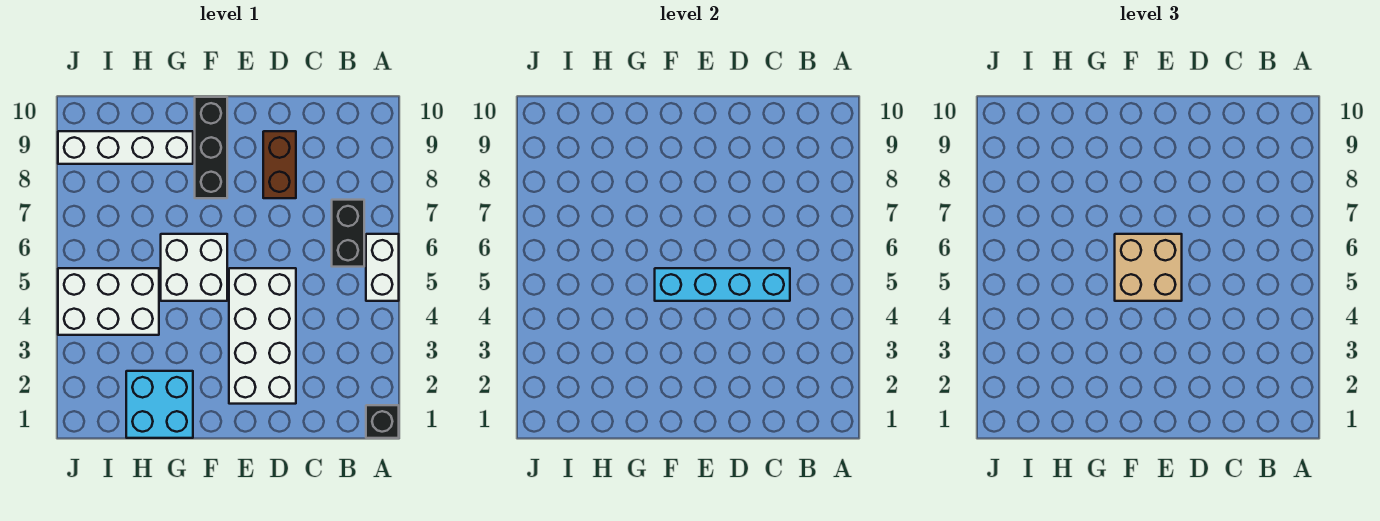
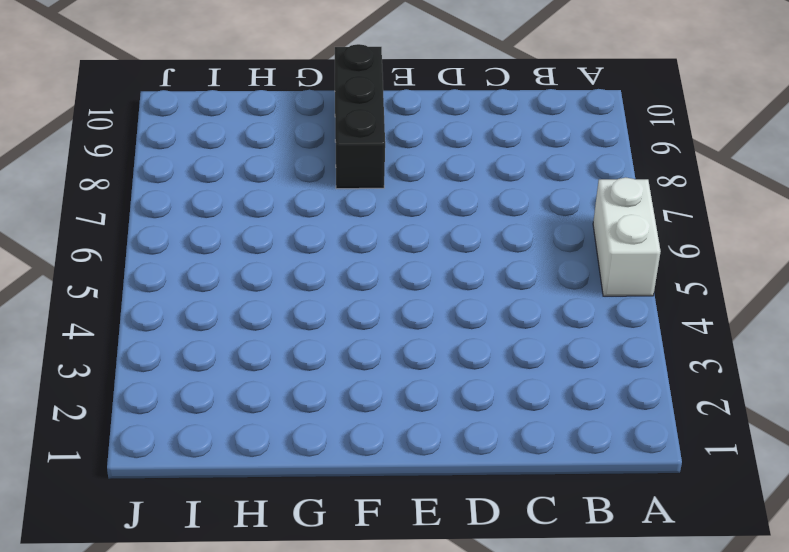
none -> black brick A1 level 1
none -> black brick B6:B7 level 1
none -> white brick D2:E5 level 1

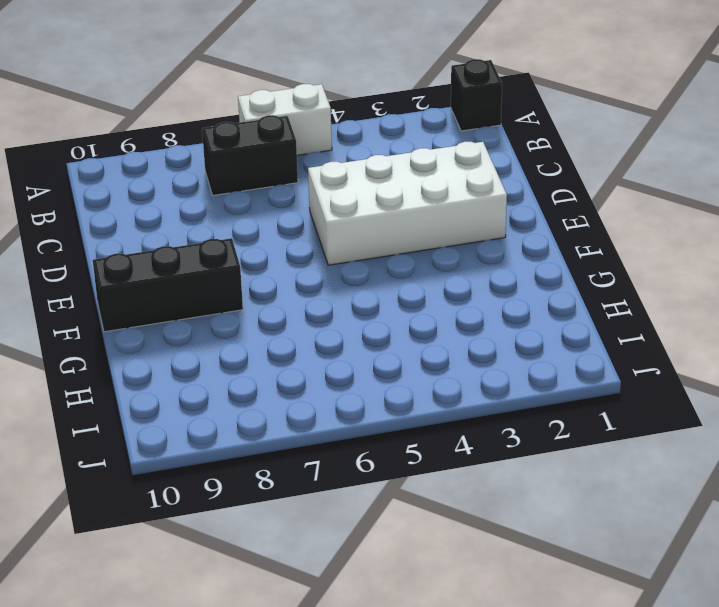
none -> brown brick D8:D9 level 1
none -> white brick F5:G6 level 1
none -> cyan brick G1:H2 level 1

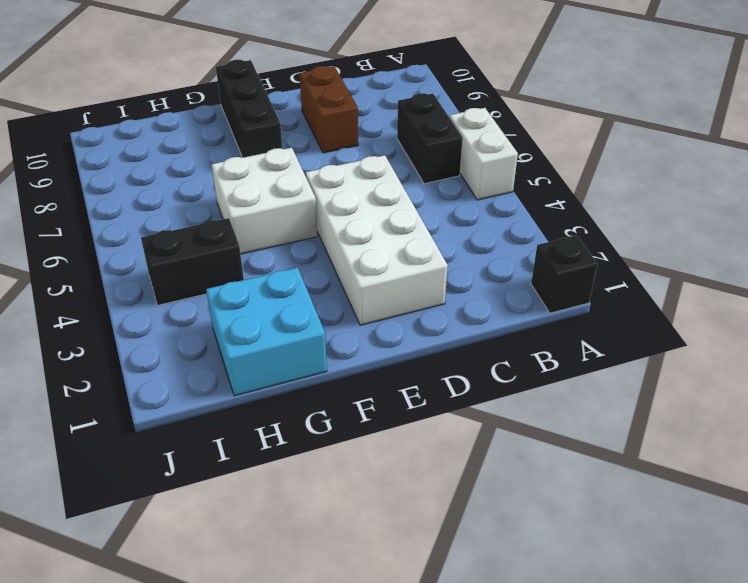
black brick H4:I4 level 1 -> white brick H4:J5 level 1
none -> white brick G9:J9 level 1
none -> cyan brick C5:F5 level 2
none -> tan brick E5:F6 level 3

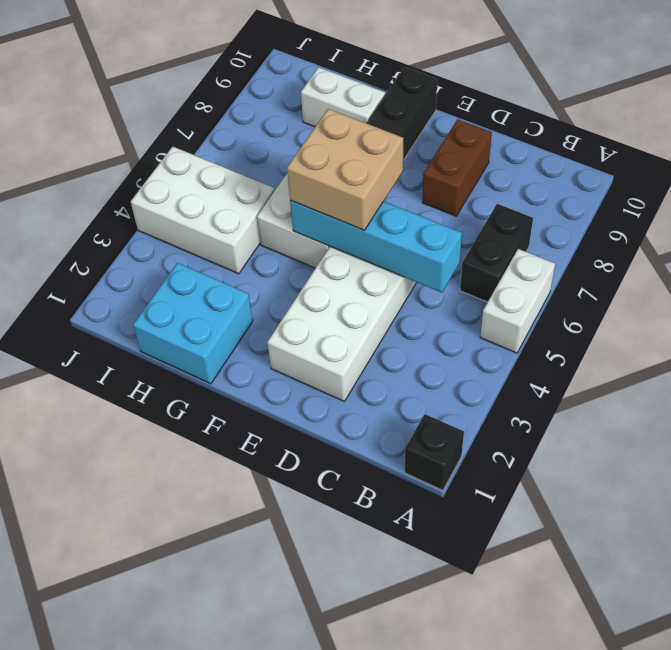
white brick G9:H9 level 1 -> white brick G9:J9 level 1

